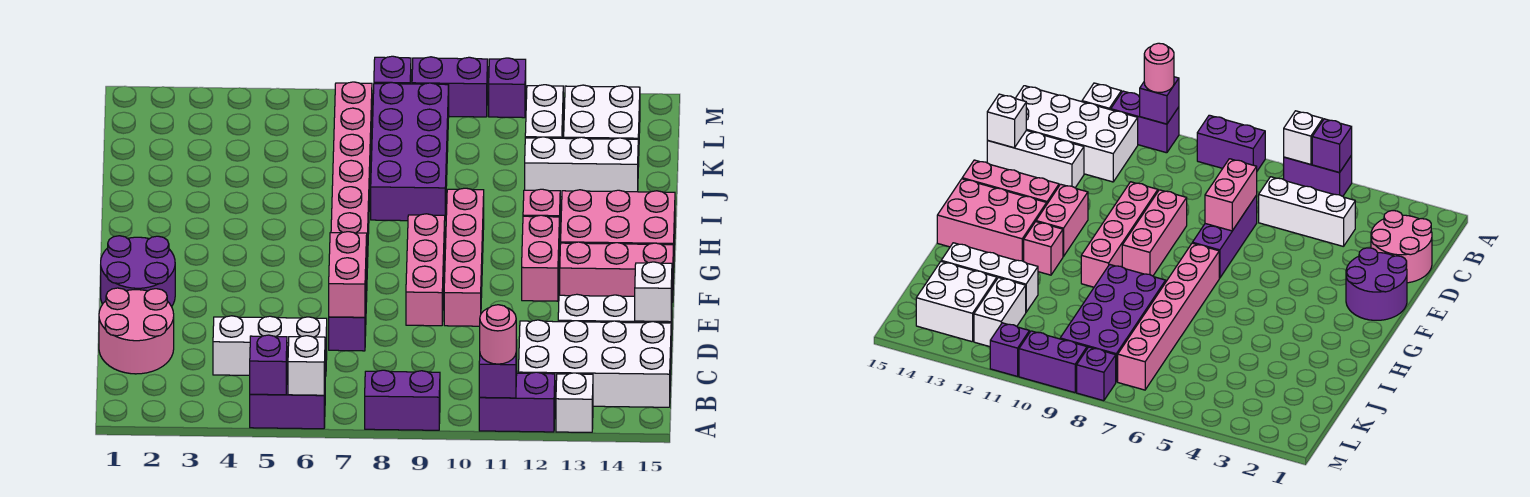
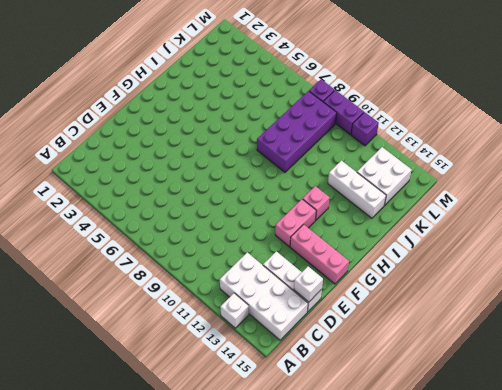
none -> purple brick A5:A6 level 1
none -> purple brick A8:A9 level 1
none -> purple brick A11:A12 level 1
none -> pink round brick C1:D2 level 1

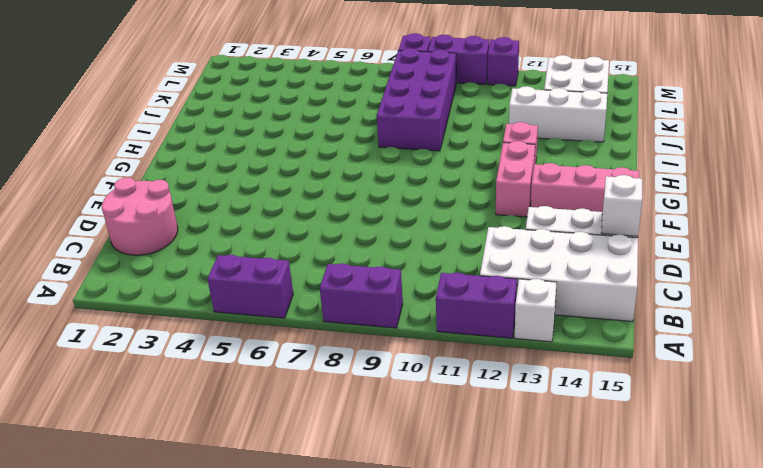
none -> white brick C4:C6 level 1
none -> purple brick D7:F7 level 1
none -> purple round brick E1:F2 level 1
none -> pink brick E9:G9 level 1

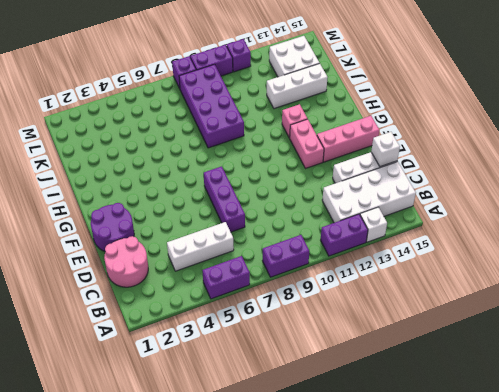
none -> pink brick E9:G9 level 1
none -> pink brick E10:H10 level 1
none -> pink brick G7:L7 level 1
none -> pink brick G13:H15 level 1

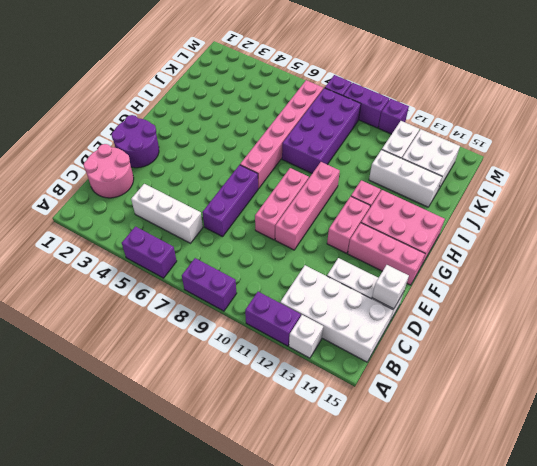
none -> purple brick A5 level 2
none -> white brick A6 level 2
none -> purple brick A11 level 2
none -> pink brick D7:E7 level 2

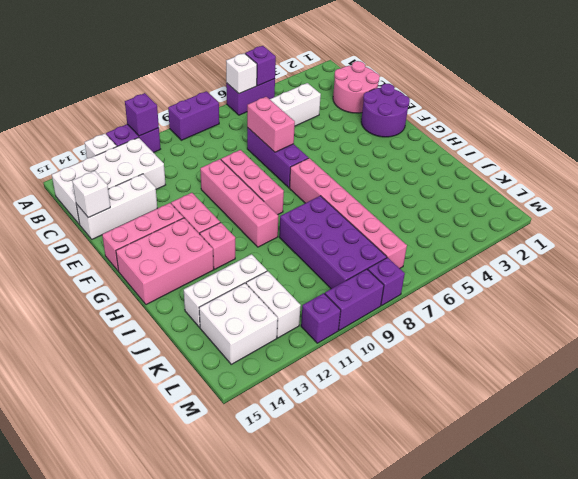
none -> pink round brick A11 level 3

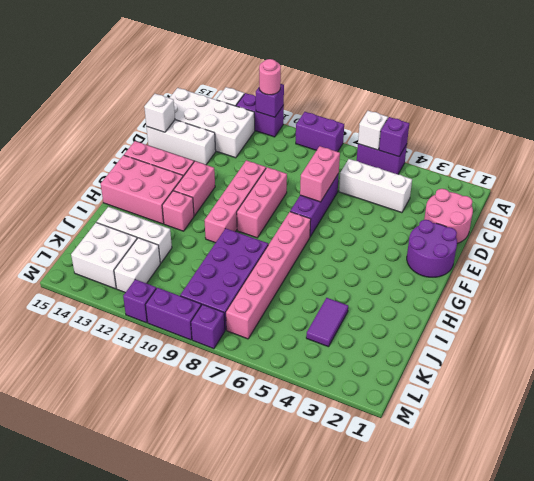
purple tile J4:K4 level 1 -> none

